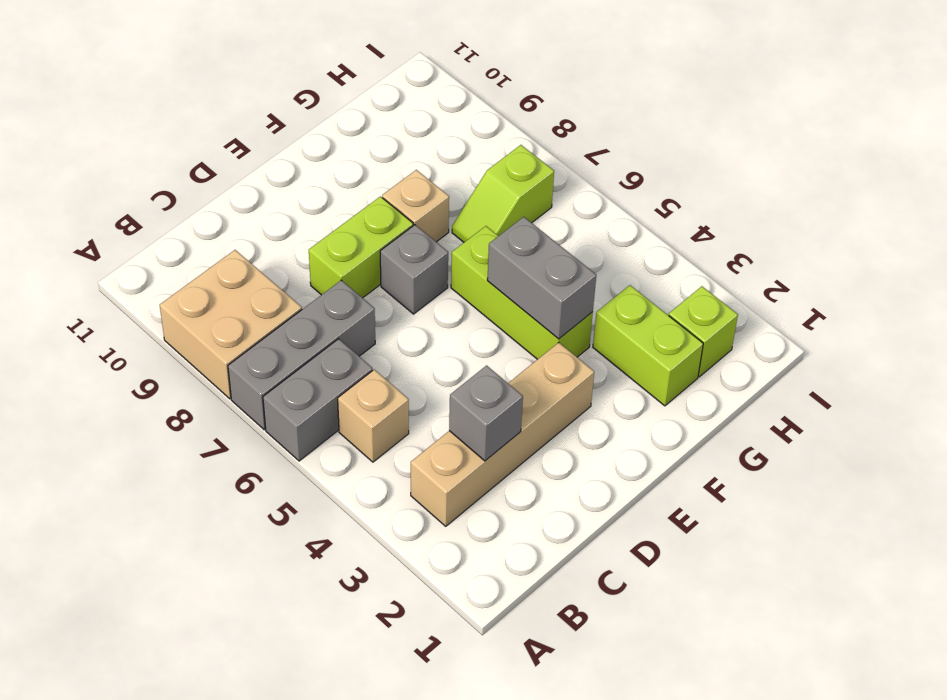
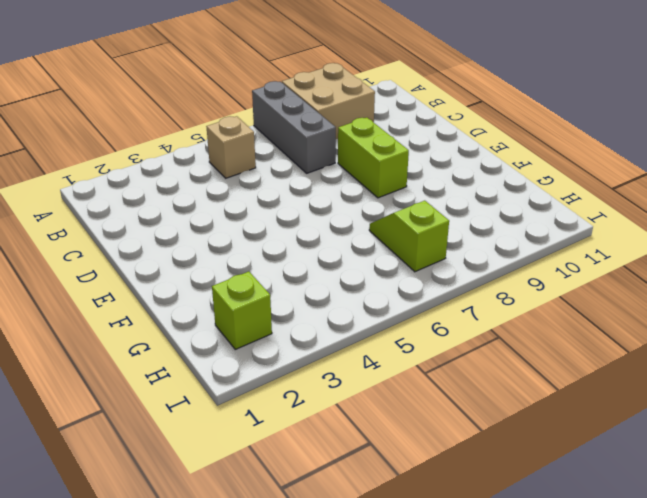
none -> grey brick A6:B6 level 1
none -> tan brick B3:E3 level 1
none -> grey brick E7 level 1

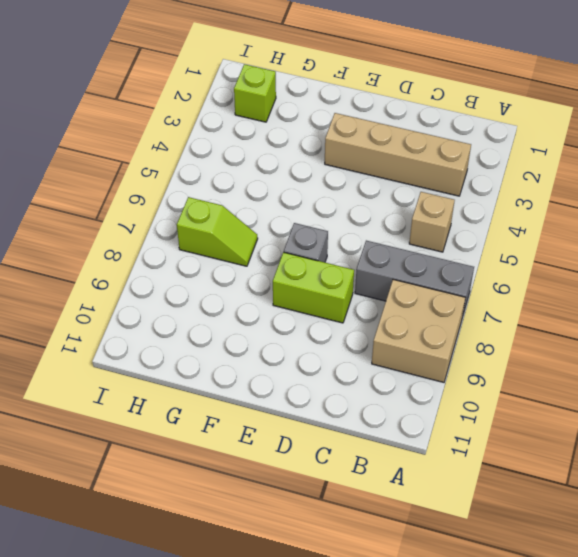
none -> grey brick A6:B6 level 1
none -> lime brick F4:F6 level 1
none -> tan brick F8 level 1

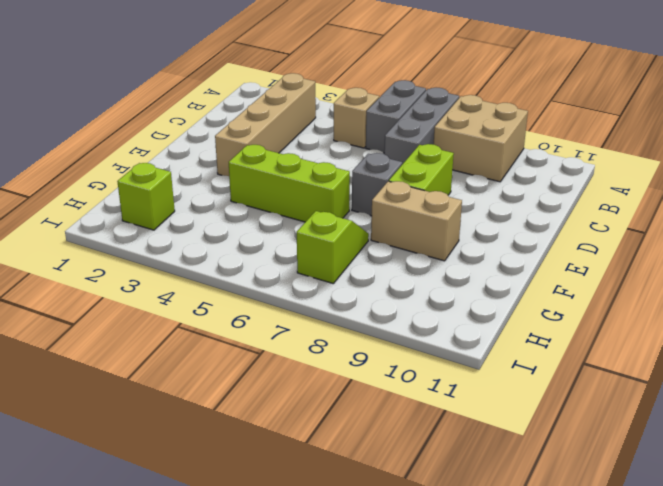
tan brick F8:F9 level 1 -> tan brick F8 level 1
none -> lime brick G2:G3 level 1
none -> grey brick C3 level 2
none -> grey brick F4:F5 level 2

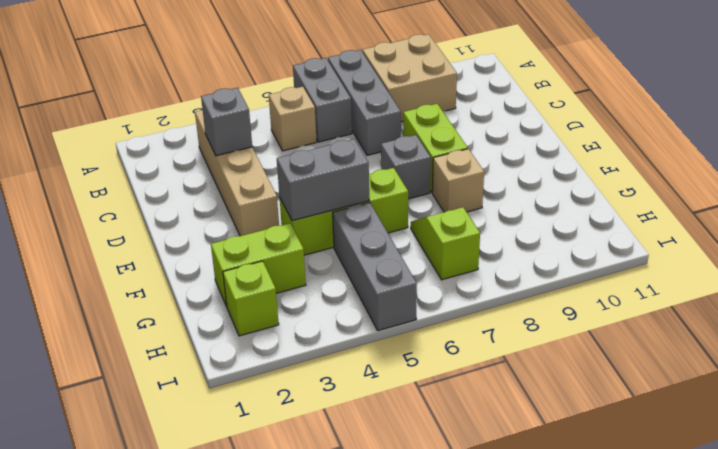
grey brick G5:I5 level 1 -> none

